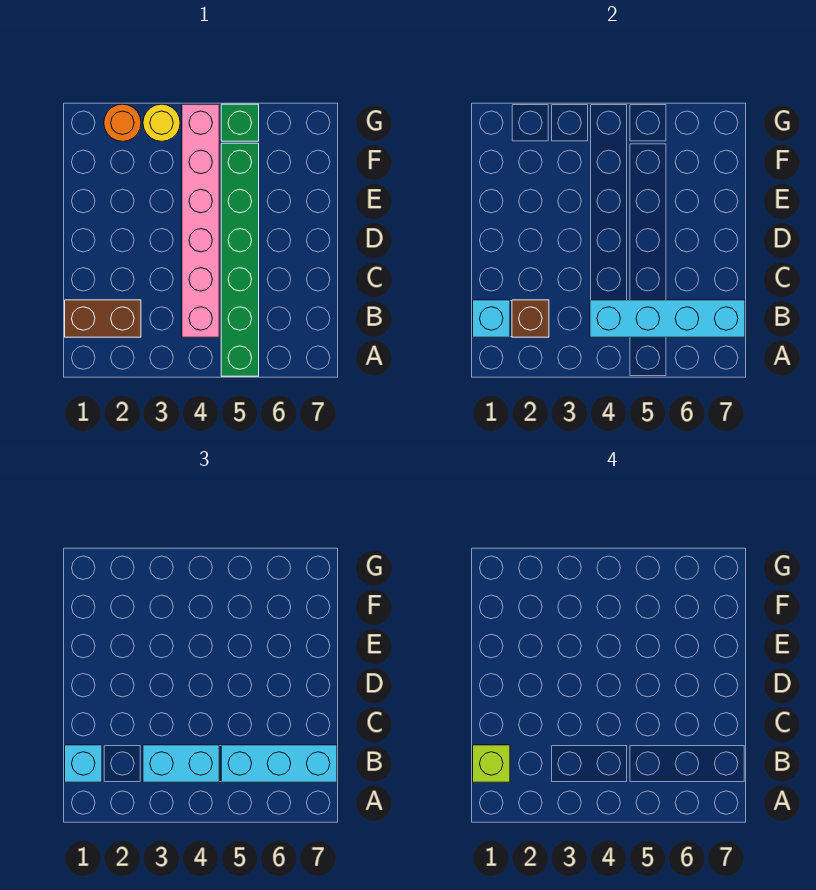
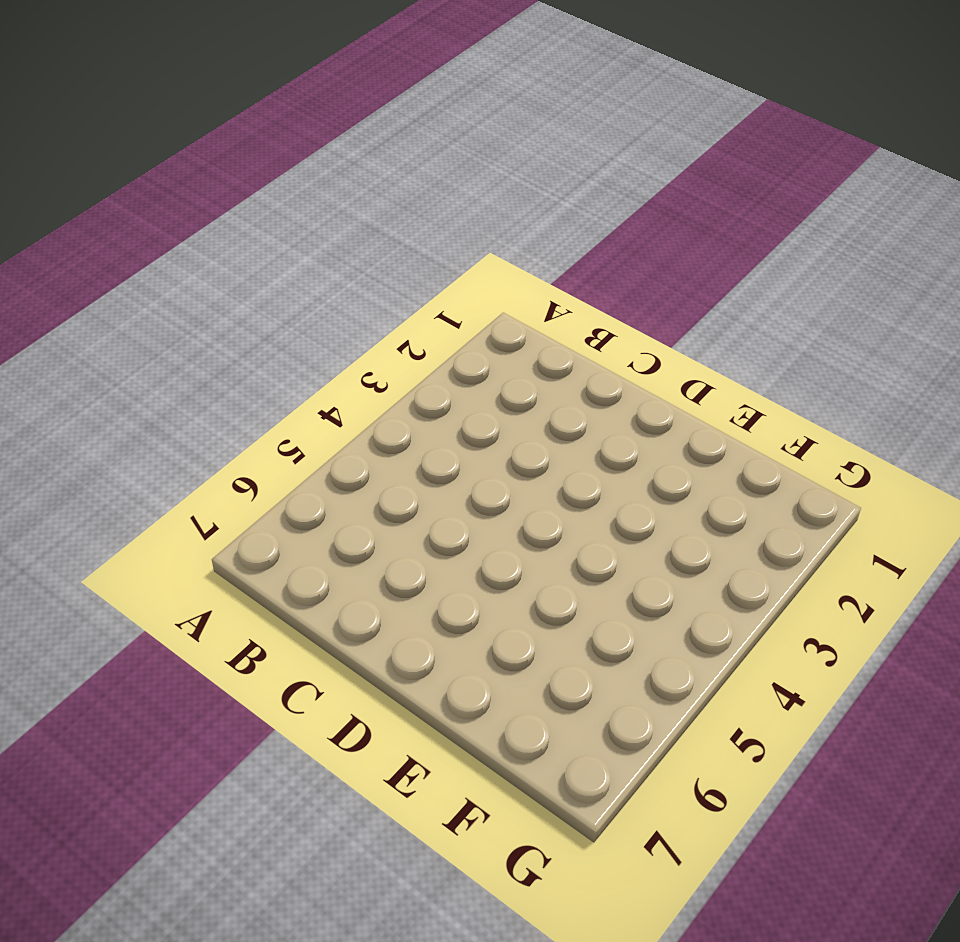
none -> green brick A5:F5 level 1
none -> brown brick B1:B2 level 1
none -> pink brick B4:G4 level 1

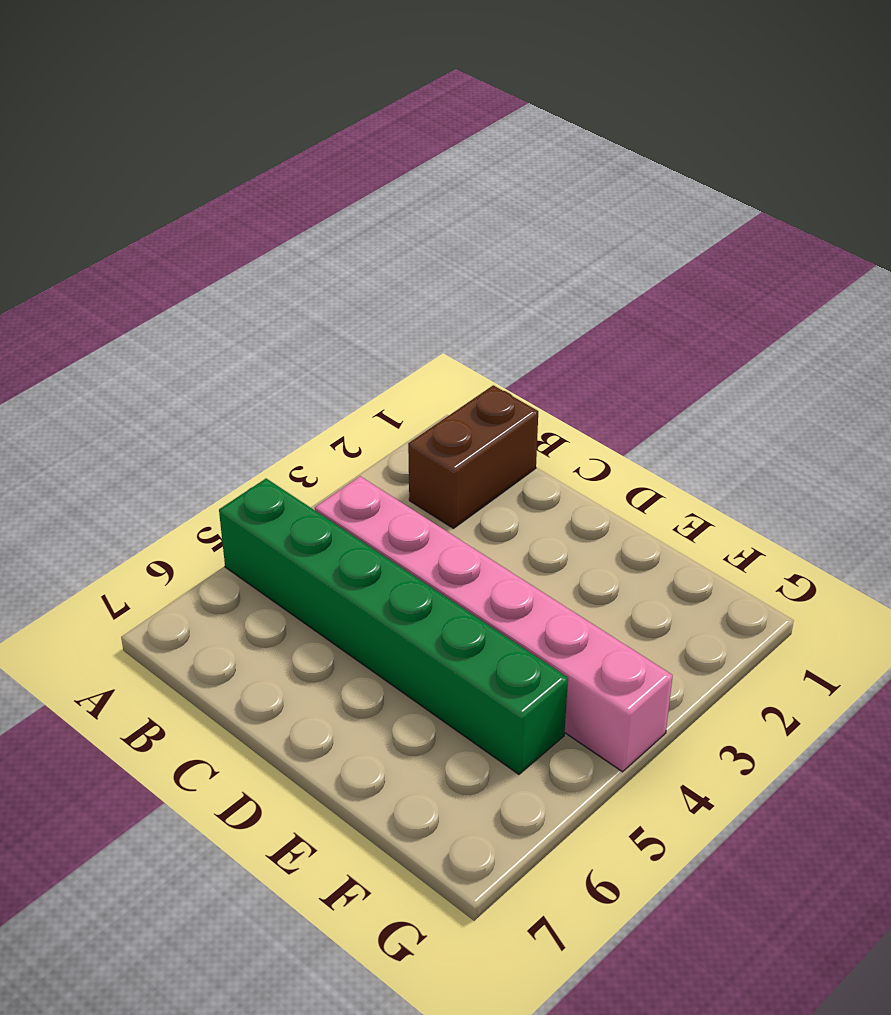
none -> orange round brick G2 level 1
none -> yellow round brick G3 level 1
none -> green brick G5 level 1

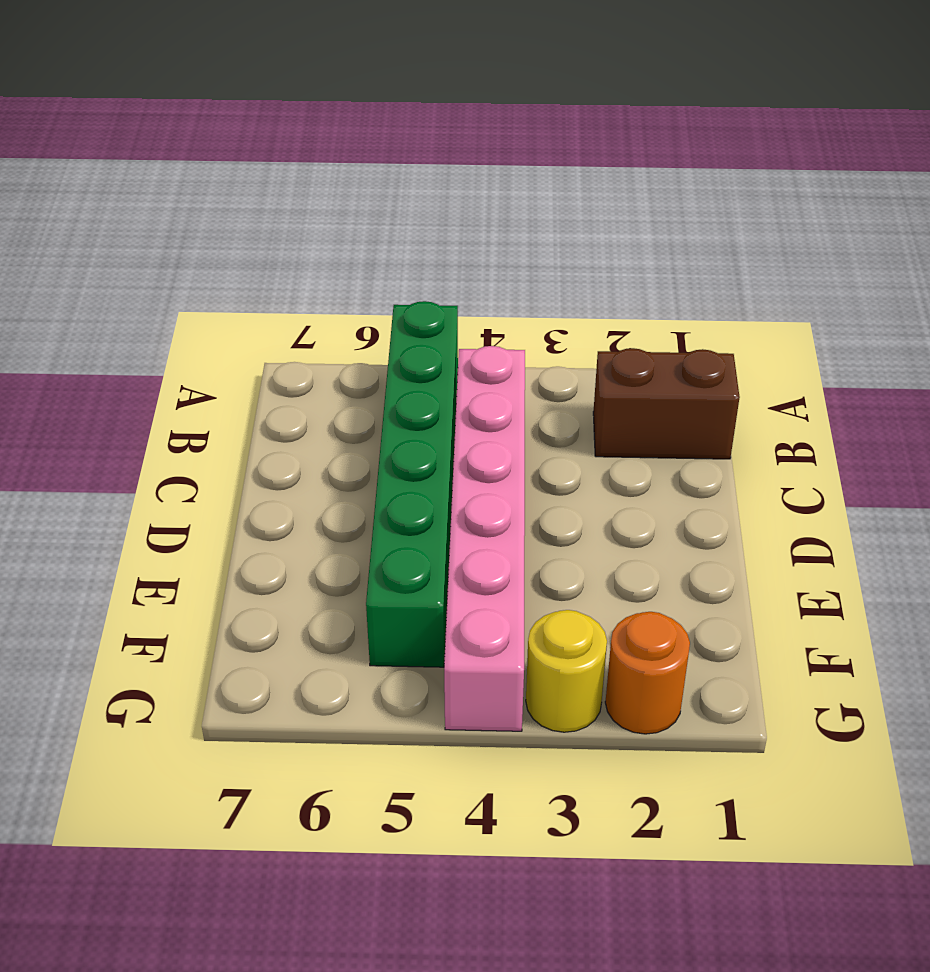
none -> green brick G5 level 1
none -> cyan brick B1 level 2
none -> brown brick B2 level 2

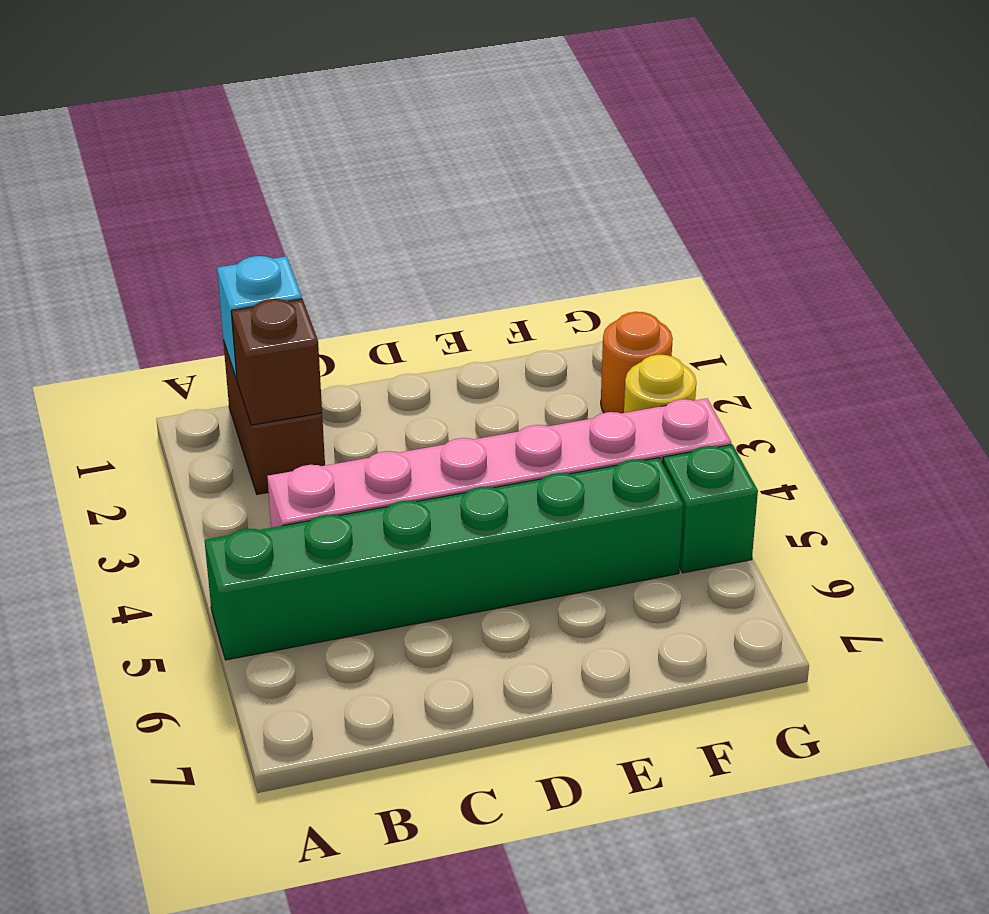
none -> cyan brick B4:B7 level 2
none -> cyan brick B1 level 3
none -> cyan brick B3:B4 level 3

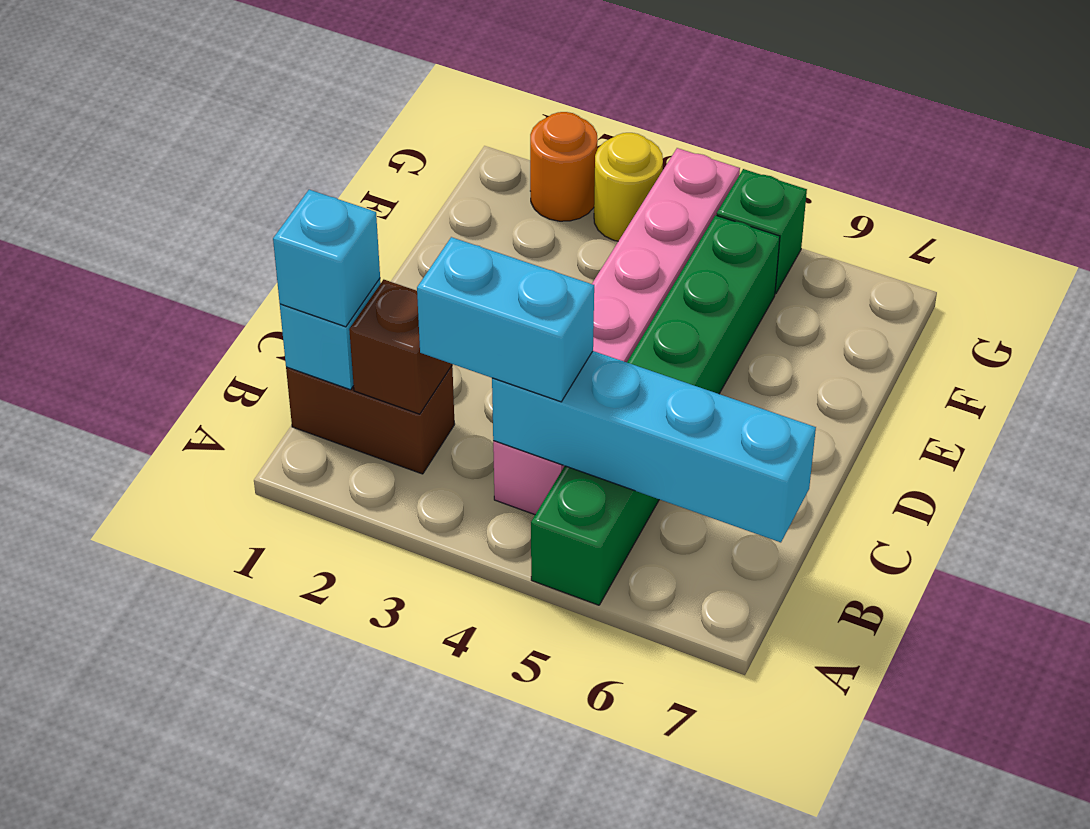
none -> cyan brick B5:B7 level 3
none -> lime brick B1 level 4

